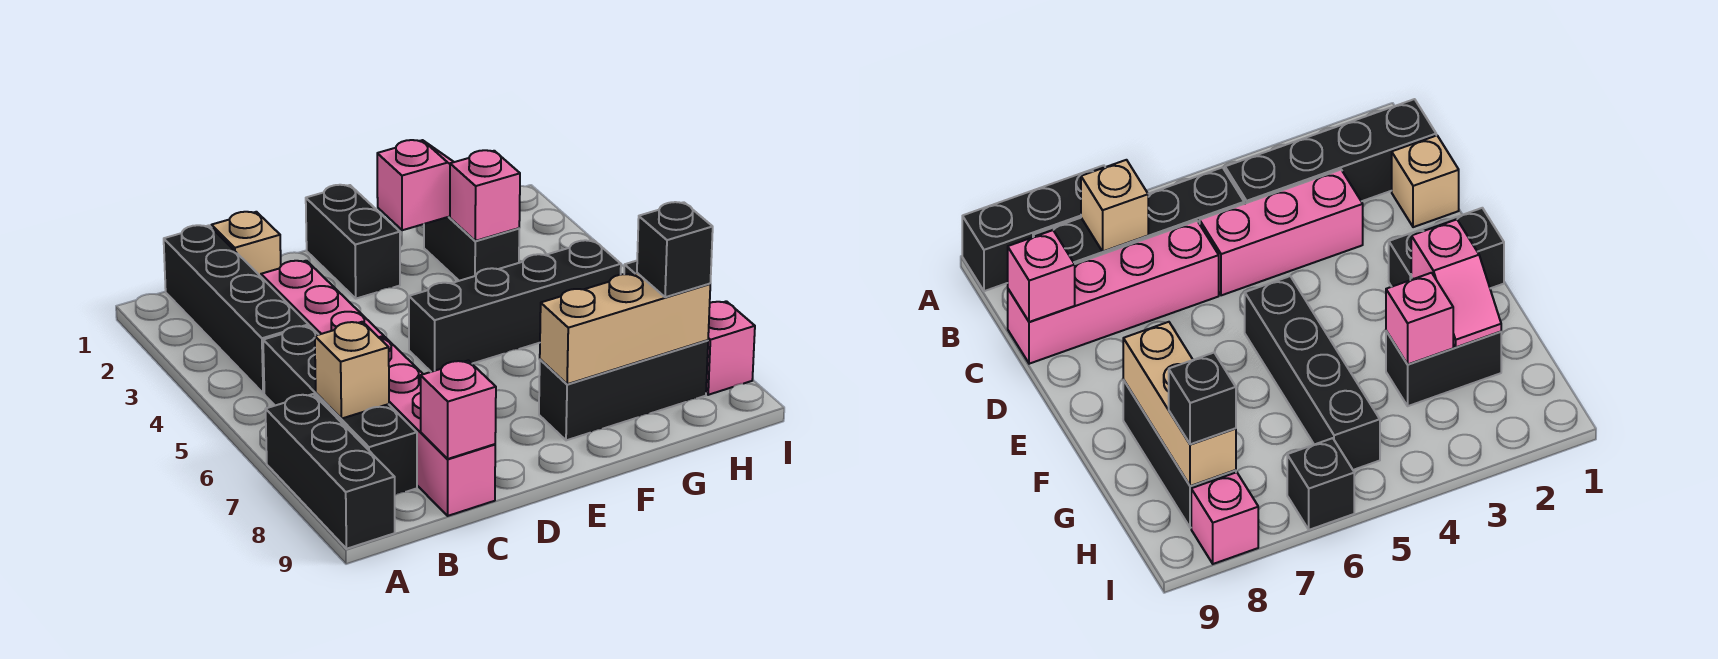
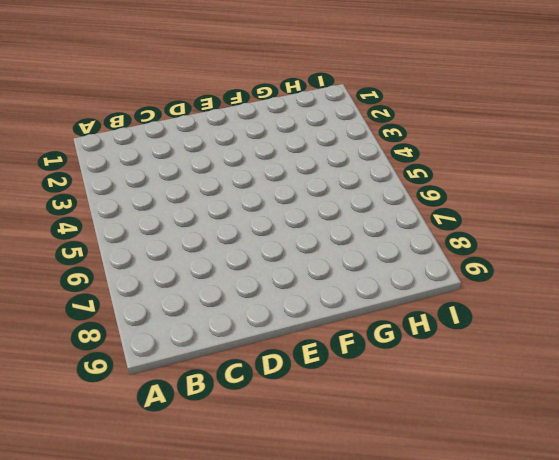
none -> black brick A7:A9 level 1
none -> black brick B1:B4 level 1
none -> black brick B5:B8 level 1

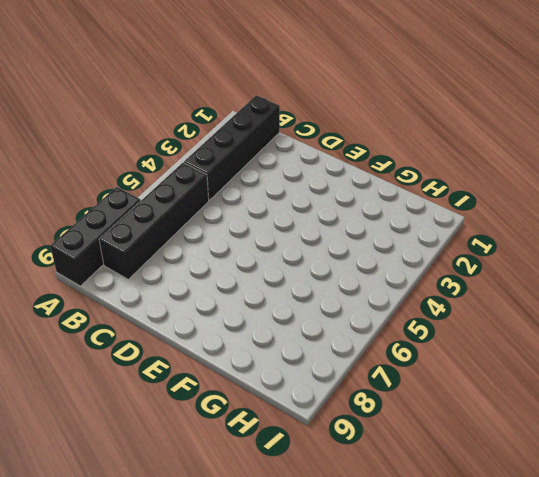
none -> tan brick C1 level 1
none -> pink brick C3:C5 level 1
none -> pink brick C6:C9 level 1

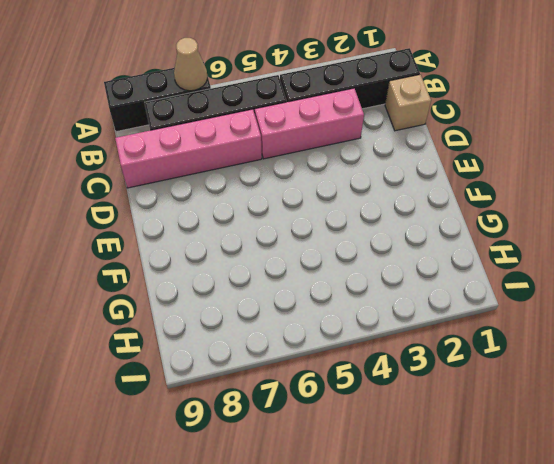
tan cone A7 level 2 -> none
none -> black brick E1:E2 level 1
none -> black brick E5:H5 level 1
none -> black brick F8:H8 level 1

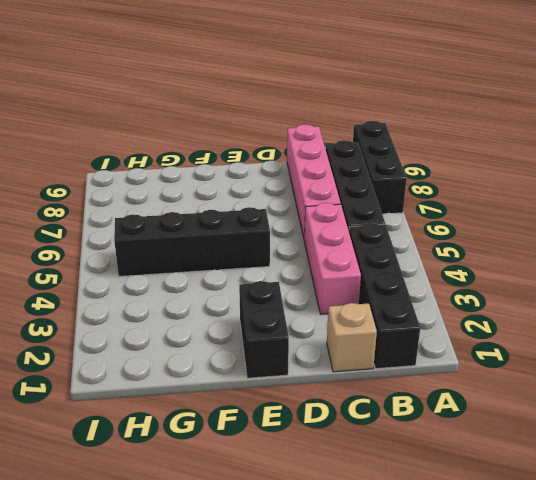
none -> black brick F8:H8 level 1
none -> black brick G2:G3 level 1
none -> black brick I6 level 1

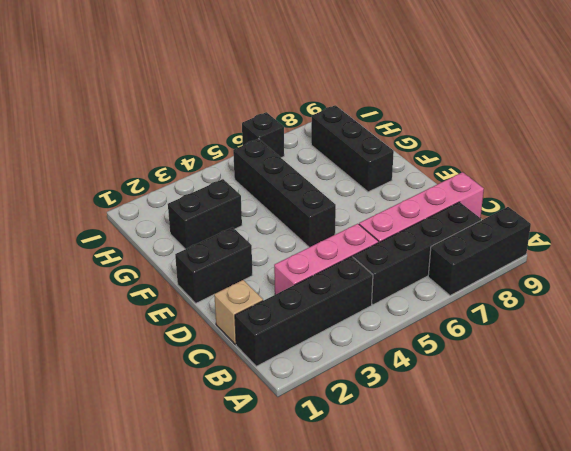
none -> pink brick I8 level 1
none -> tan brick B7 level 2
none -> pink brick C9 level 2

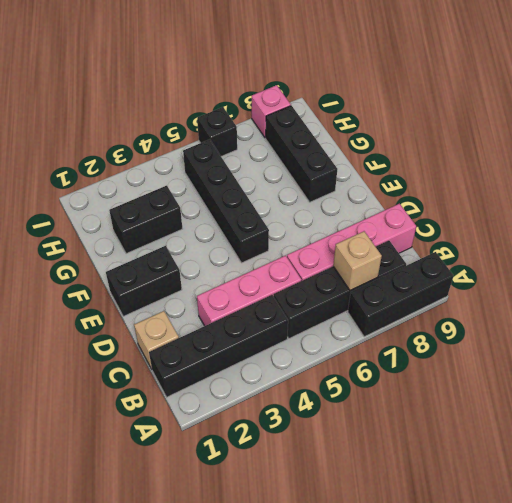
none -> pink brick C9 level 2
none -> pink slope F2:G2 level 2 top F
none -> tan brick F8:H8 level 2

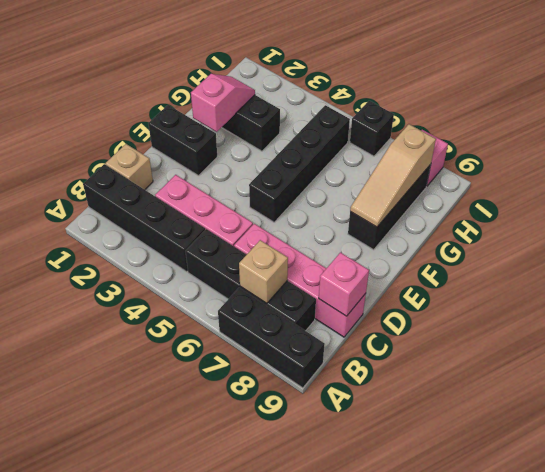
tan slope F8:H8 level 2 top H -> tan brick F8:H8 level 2
none -> pink brick G3 level 2
none -> black brick H8 level 3

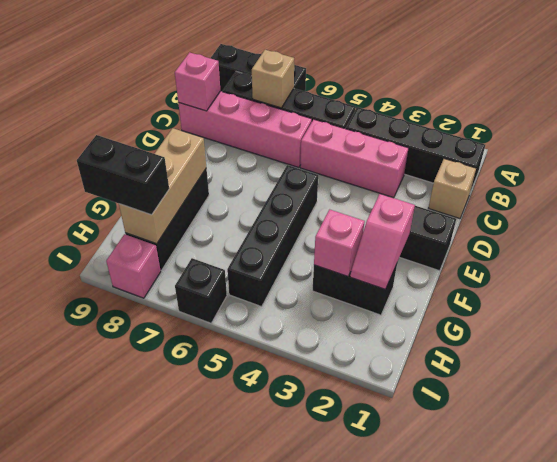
black brick H8:H9 level 3 -> black brick H8 level 3

